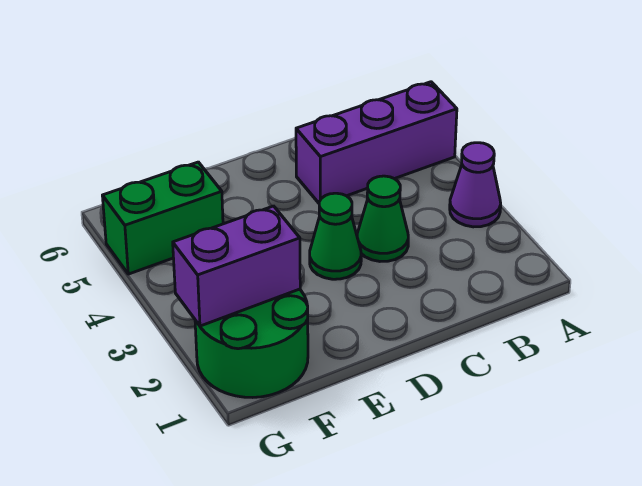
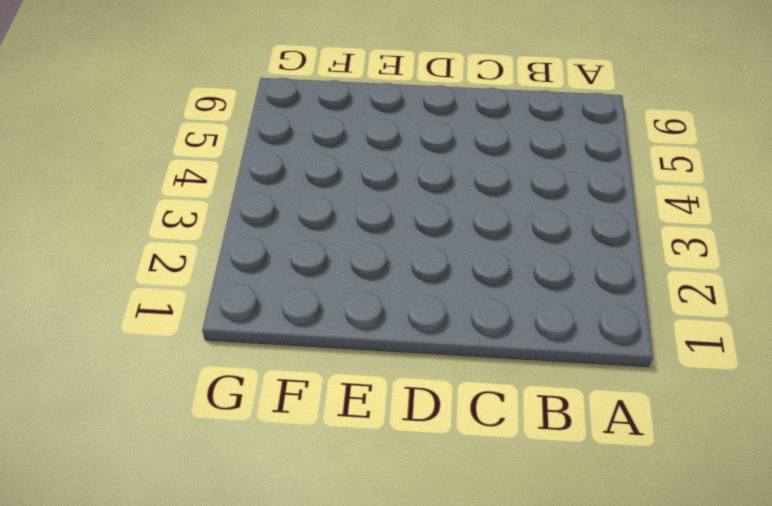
none -> purple cone A3 level 1
none -> purple brick A5:C5 level 1

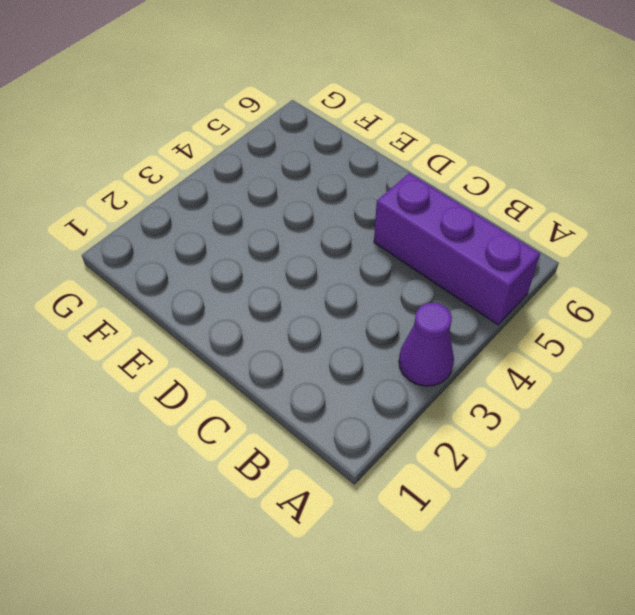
none -> green cone C3 level 1
none -> green cone D3 level 1

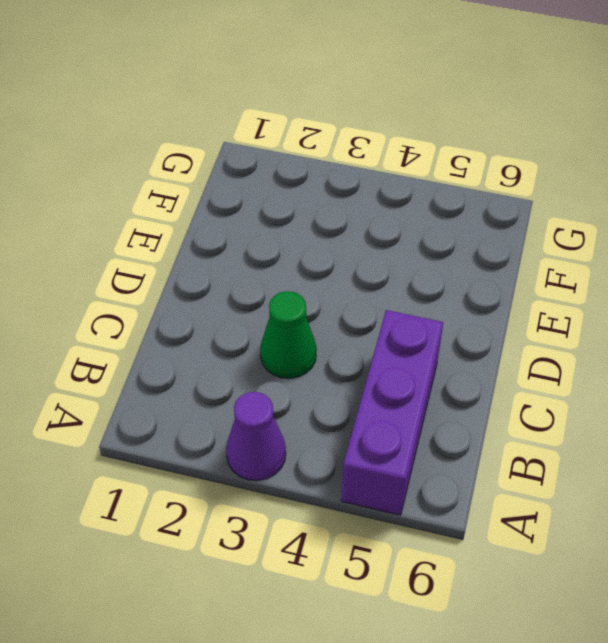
none -> green cone D3 level 1
none -> green round brick F1:G2 level 1

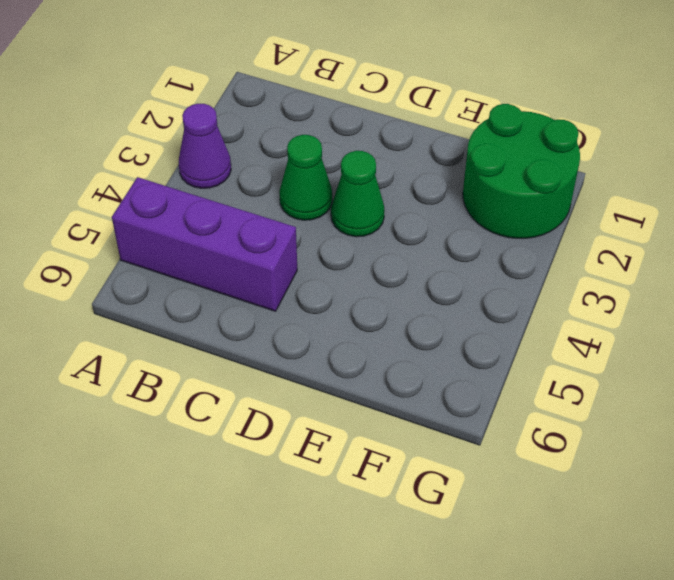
none -> green brick F5:G5 level 1
none -> purple brick F2:G2 level 2

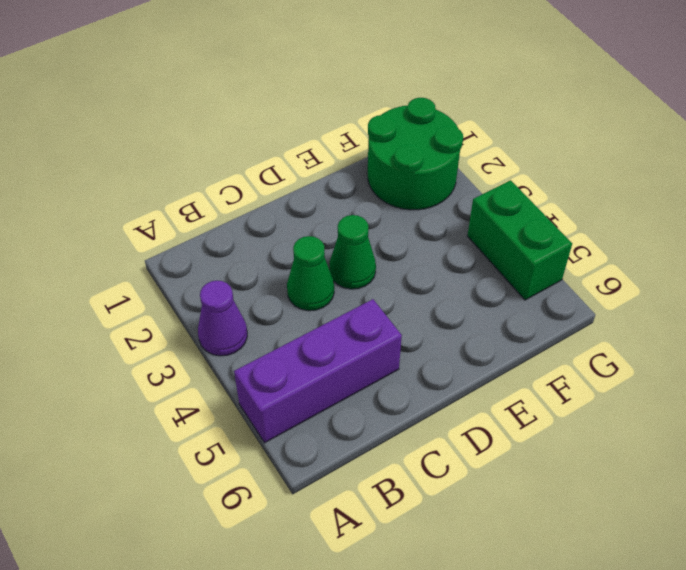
green brick G4:G5 level 1 -> green brick F5:G5 level 1
none -> purple brick F2:G2 level 2

